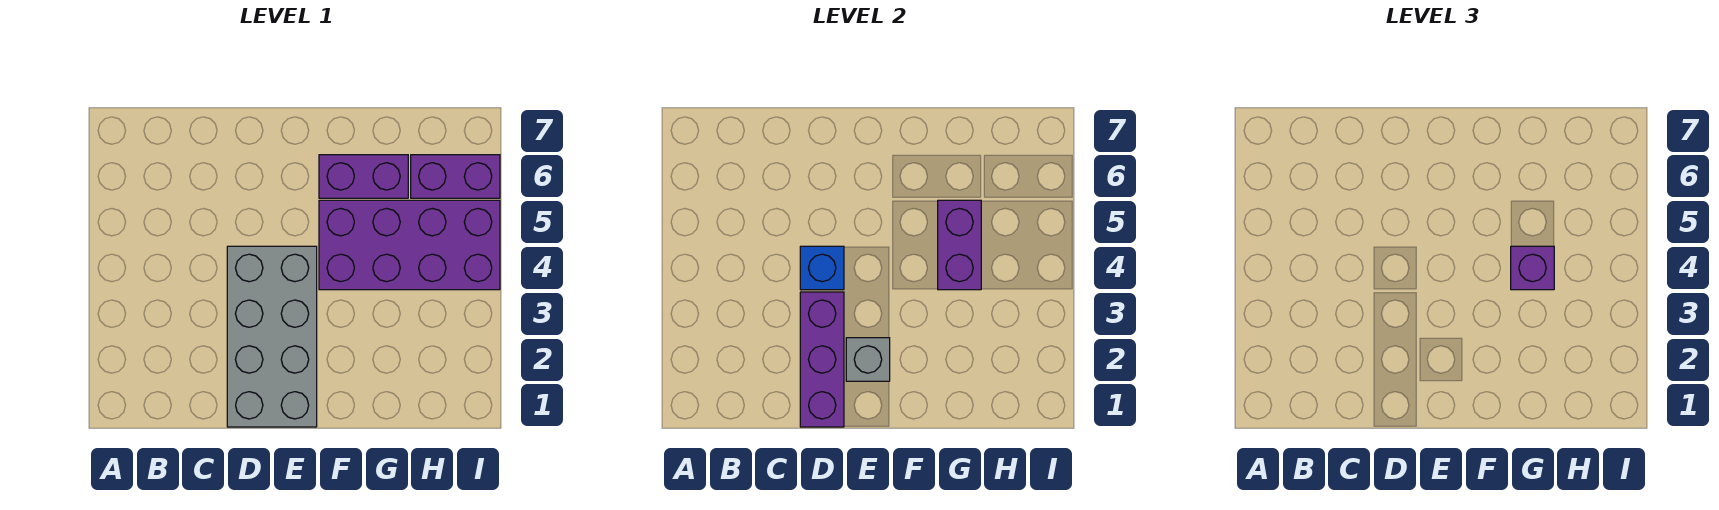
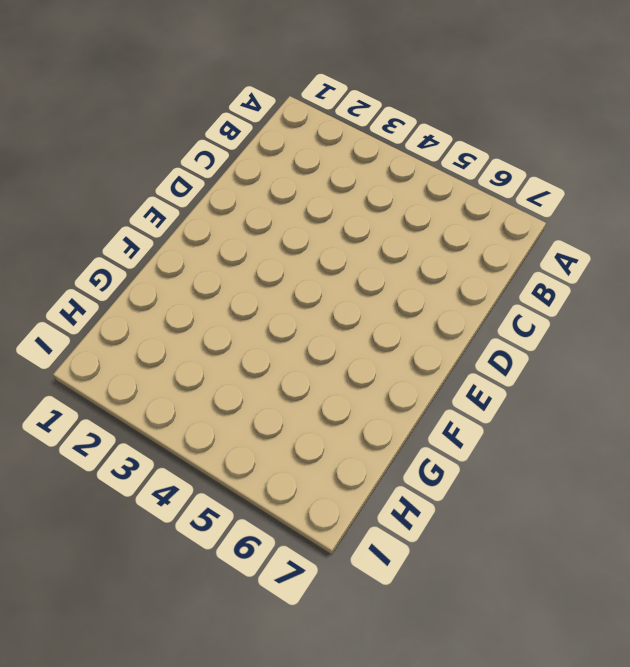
none -> grey brick D1:E4 level 1
none -> purple brick F4:I5 level 1

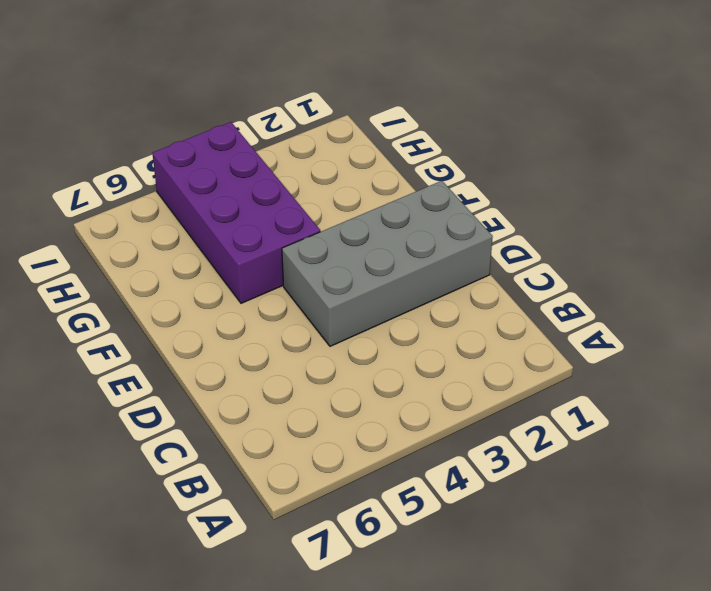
none -> purple brick F6:G6 level 1
none -> purple brick H6:I6 level 1

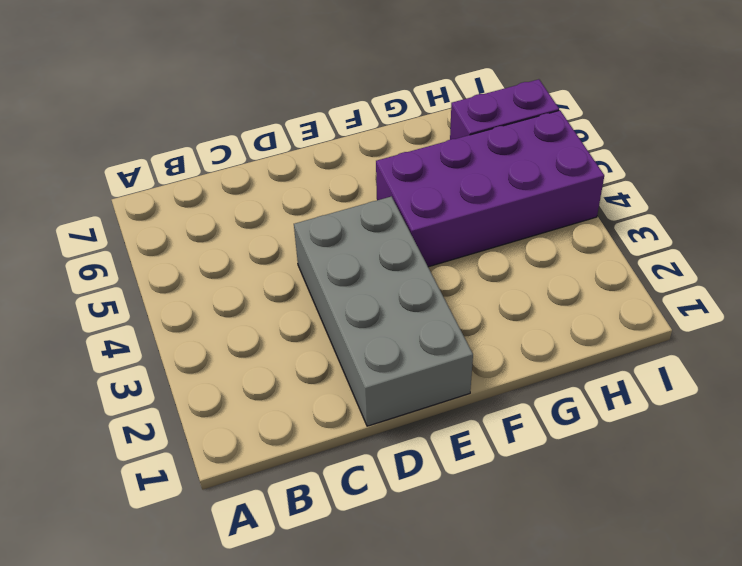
none -> purple brick F6:G6 level 1
none -> purple brick D1:D3 level 2

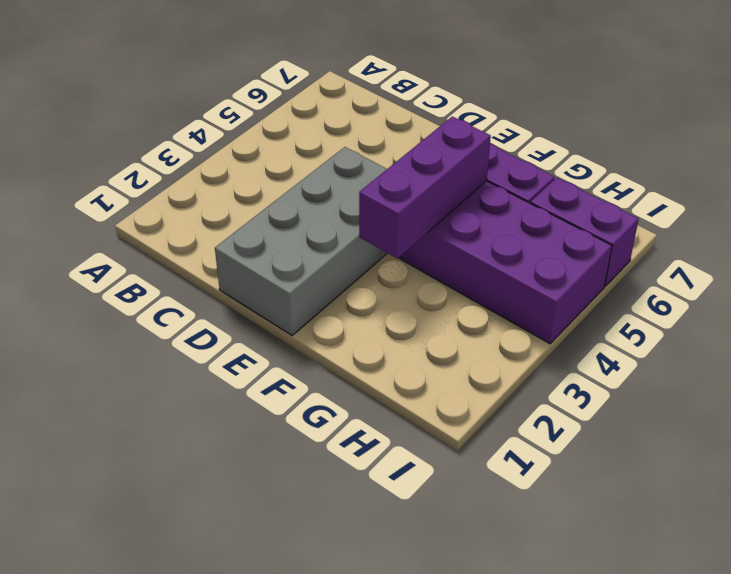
purple brick F3:F5 level 2 -> purple brick D1:D3 level 2
none -> blue brick D4 level 2
none -> grey brick E2 level 2

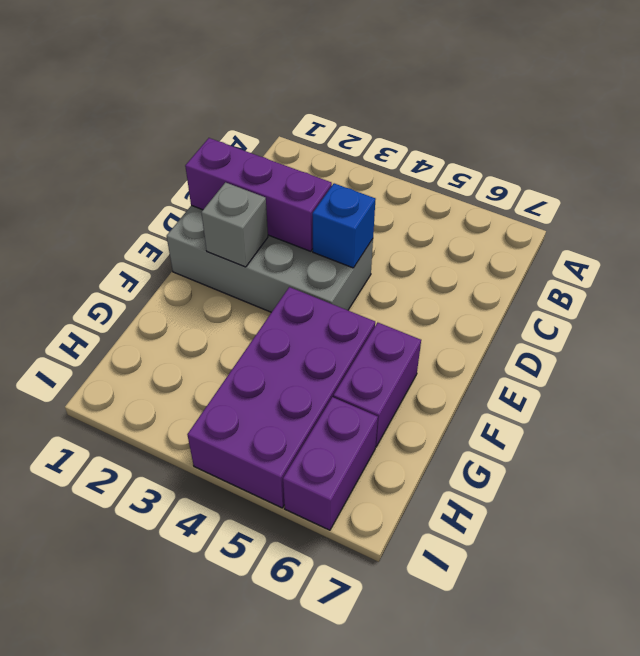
none -> purple brick G4:G5 level 2
none -> purple brick G4 level 3

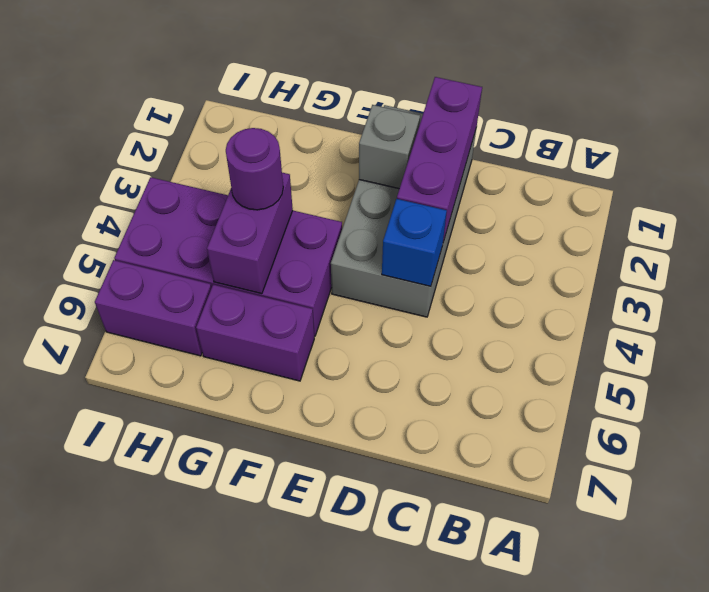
purple round brick G4 level 3 -> purple brick G4 level 3

